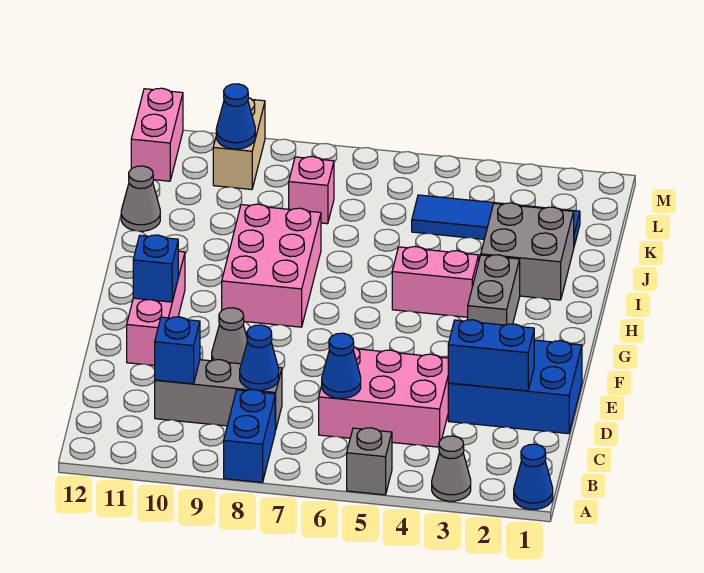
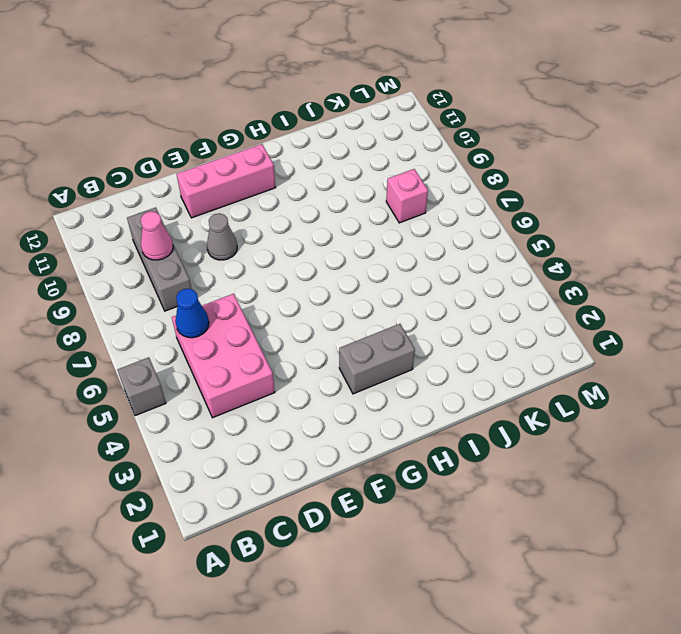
pink cone C9 level 2 -> none
none -> blue cone A1 level 1
none -> grey cone A3 level 1
none -> blue brick A8:B8 level 1

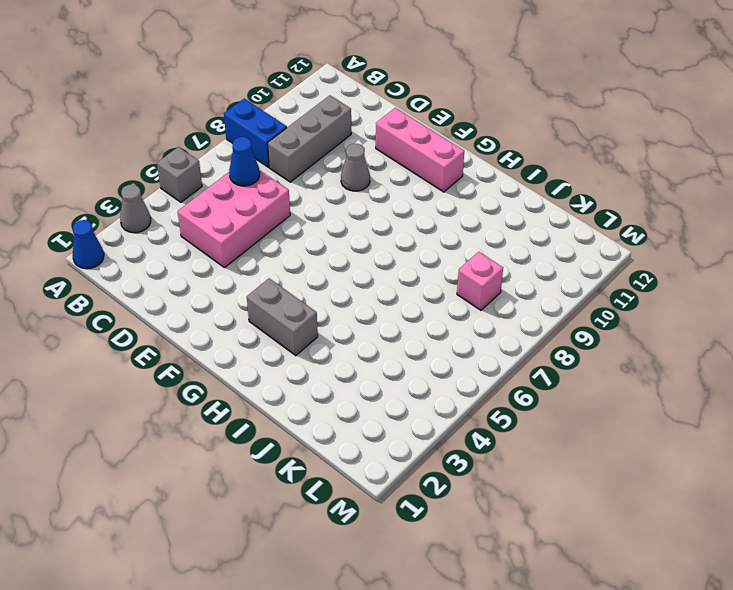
none -> blue brick D1:E3 level 1
none -> pink brick G8:I9 level 1
none -> pink brick H4:H5 level 1

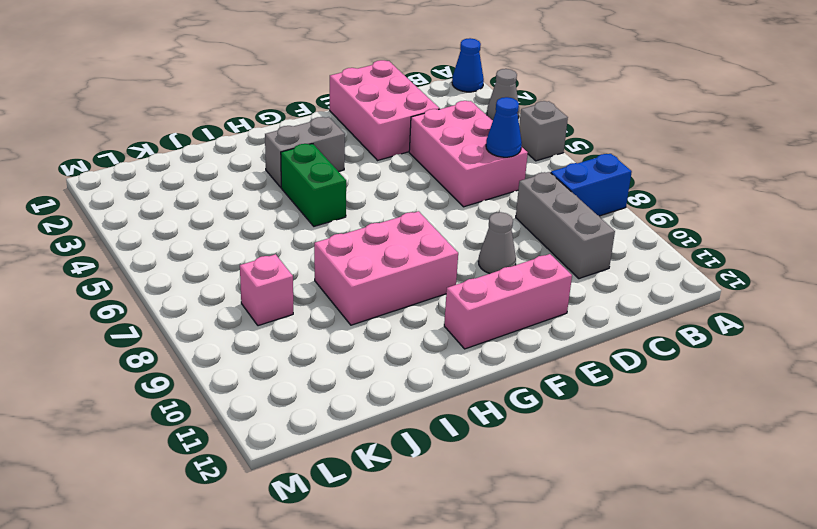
pink brick D1:E3 level 1 -> blue brick D1:E3 level 1
green brick H4:H5 level 1 -> pink brick H4:H5 level 1
none -> grey brick I2:J3 level 1
none -> grey cone J12 level 1
none -> blue tile K2:K5 level 1

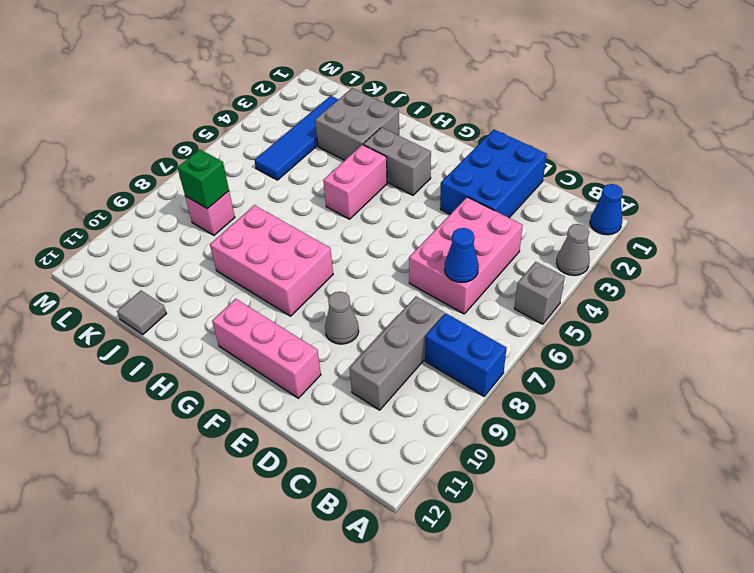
grey tile J12 level 1 -> grey cone J12 level 1
green brick K8 level 2 -> none
none -> tan brick L10:M10 level 1
none -> pink brick L12:M12 level 1
none -> blue cone C8 level 2

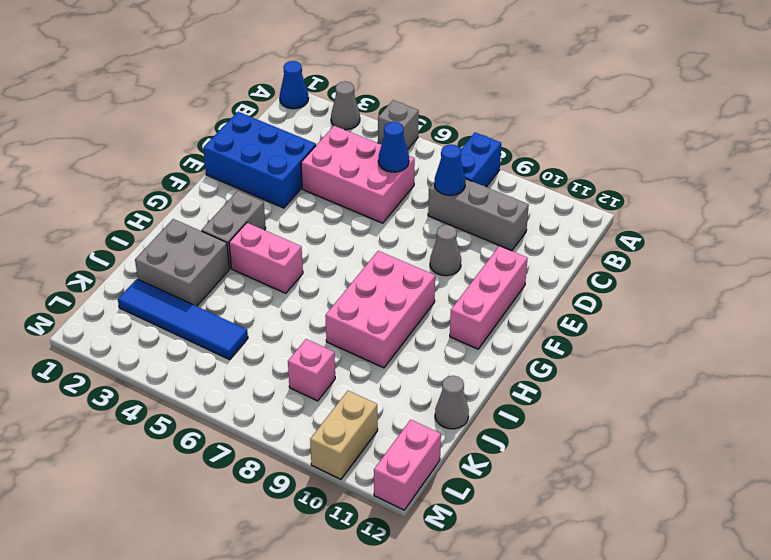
none -> blue brick C10 level 2
none -> blue brick D2:D3 level 2
none -> blue brick F11 level 2

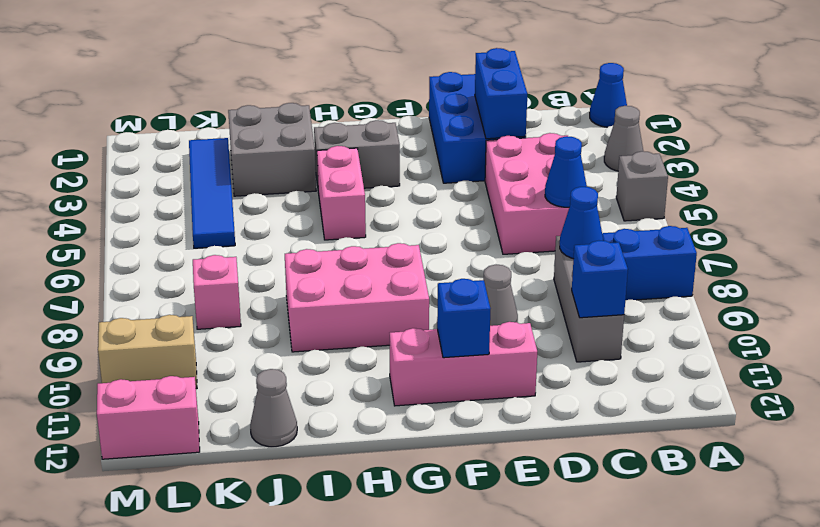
none -> blue cone L10 level 2

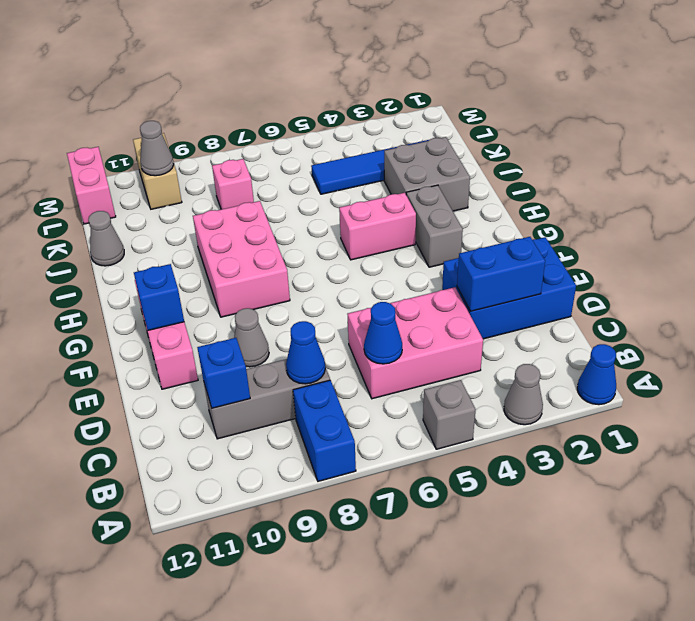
grey cone L10 level 2 -> blue cone L10 level 2

